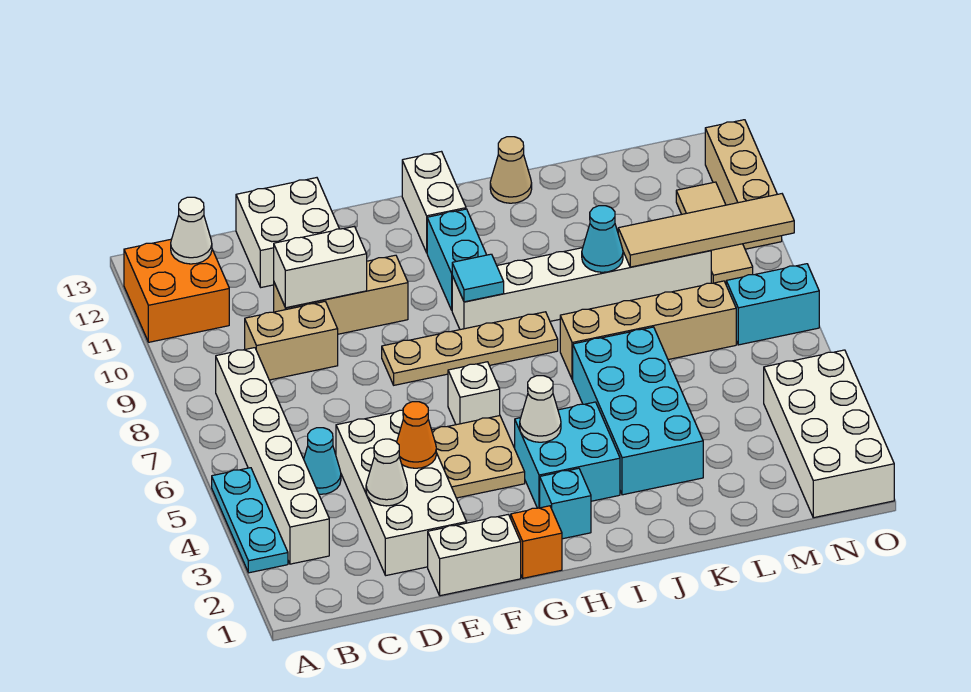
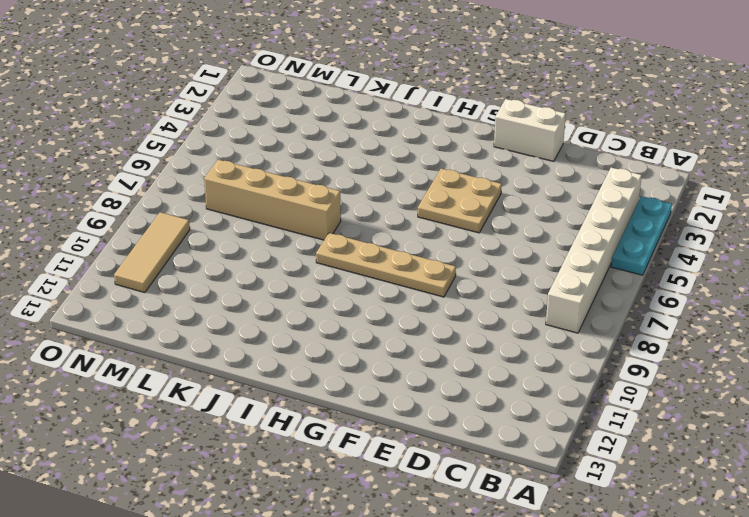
none -> orange brick A11:B12 level 1
none -> cyan cone C5 level 1
none -> tan brick C9:D9 level 1
none -> white brick D2:E5 level 1

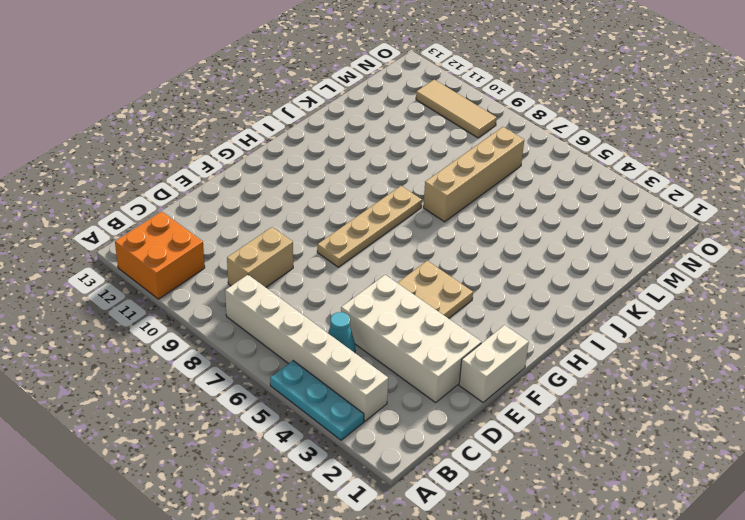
none -> tan brick D10:F10 level 1
none -> white brick D12:E13 level 1
none -> orange brick G1 level 1
none -> white brick G6 level 1

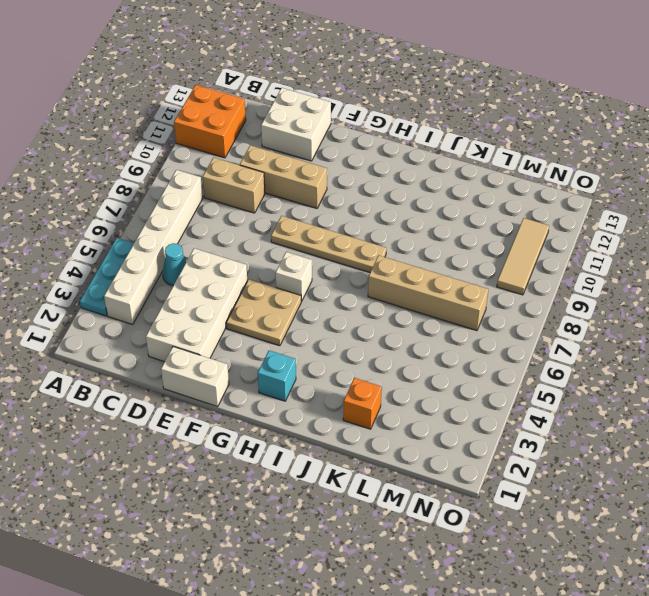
orange brick K2 level 1 -> orange brick G1 level 1
none -> cyan brick H3:I4 level 1
none -> white brick H9:M9 level 1
none -> cyan brick H10:H11 level 1
none -> white brick H12:H13 level 1

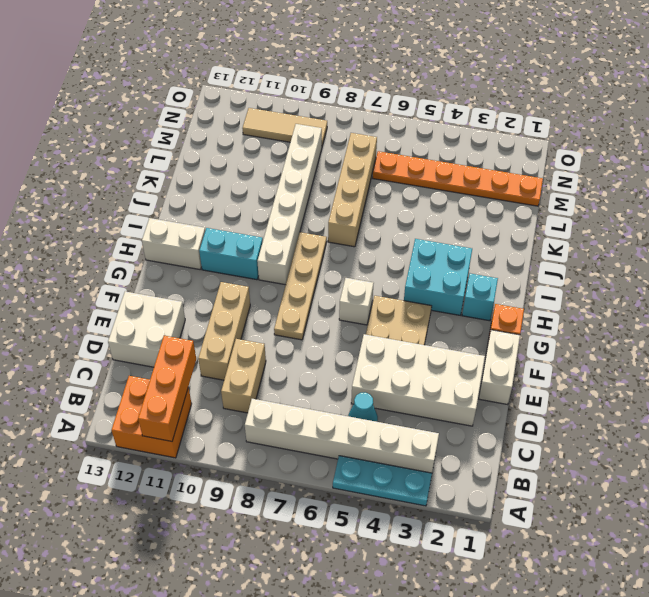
orange brick A11:C11 level 2 -> none
orange plate M1:M6 level 1 -> none
none -> cyan brick J3:K6 level 1
none -> tan cone J13 level 1
none -> white brick N1:O4 level 1
none -> cyan brick N7:O7 level 1

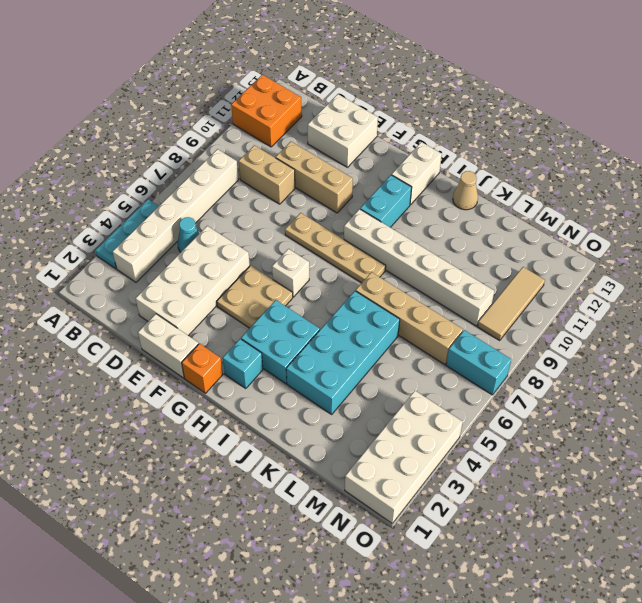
none -> tan brick O10:O12 level 1
none -> white cone B12 level 2
none -> white cone D3 level 2
none -> white brick D10:E10 level 2

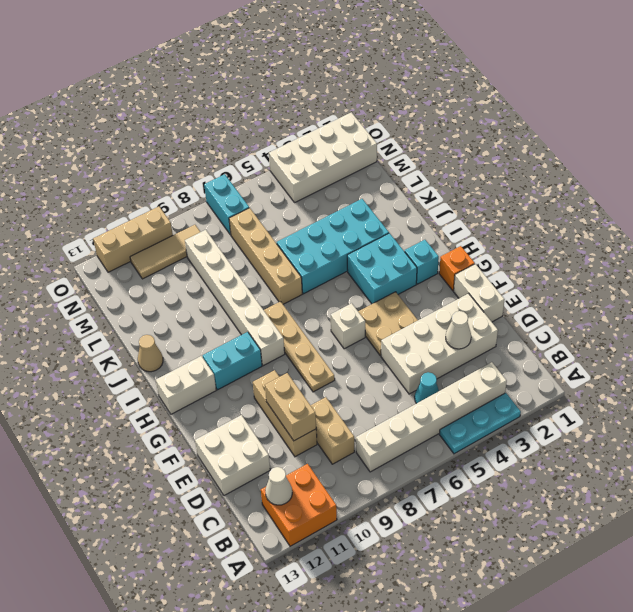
tan brick D10:E10 level 2 -> white brick D10:E10 level 2
none -> orange cone E4 level 2
none -> white cone H4 level 2
none -> cyan tile H9 level 2
none -> cyan cone K9 level 2

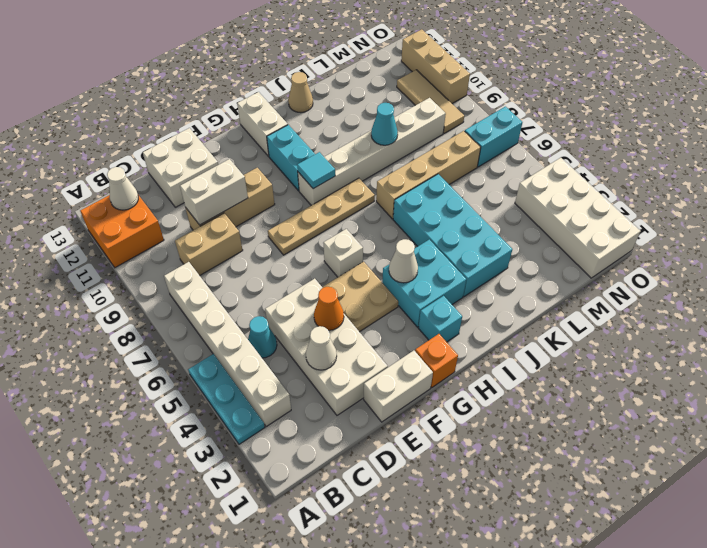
none -> tan tile L9:O9 level 2

